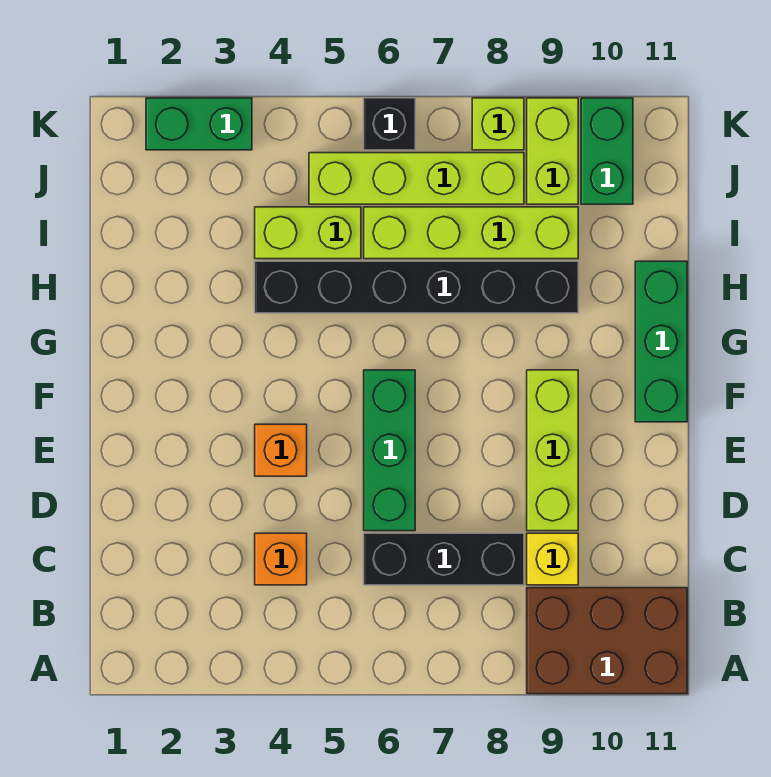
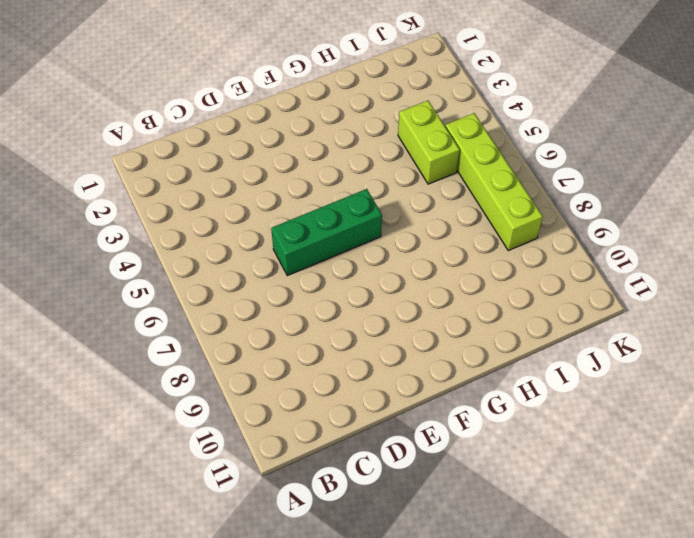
none -> brown brick A9:B11 level 1
none -> orange brick C4 level 1
none -> black brick C6:C8 level 1

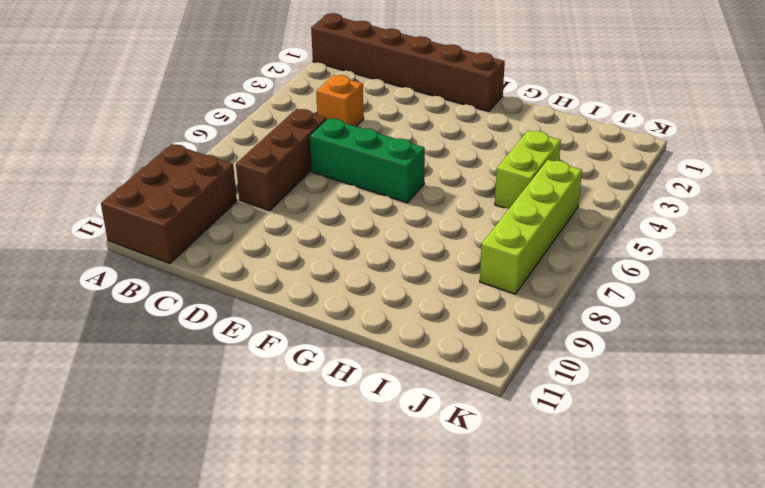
brown brick A1:F1 level 1 -> none
brown brick C6:C8 level 1 -> black brick C6:C8 level 1
none -> yellow brick C9 level 1
none -> lime brick D9:F9 level 1
none -> orange brick E4 level 1

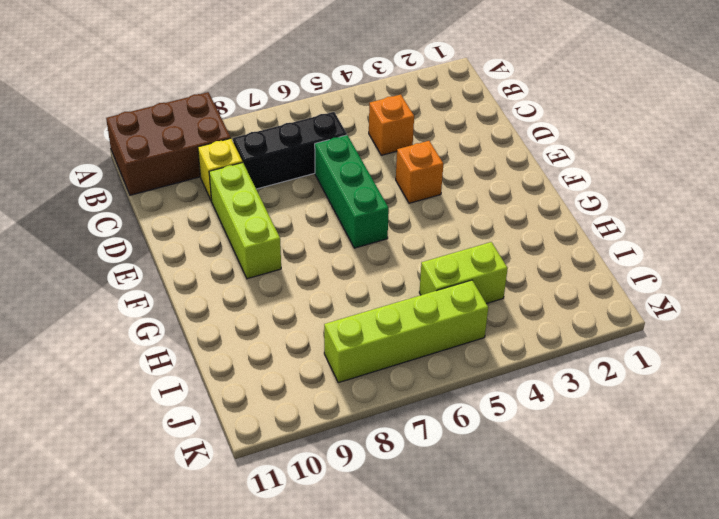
none -> green brick F11:H11 level 1
none -> black brick H4:H9 level 1
none -> lime brick I6:I9 level 1

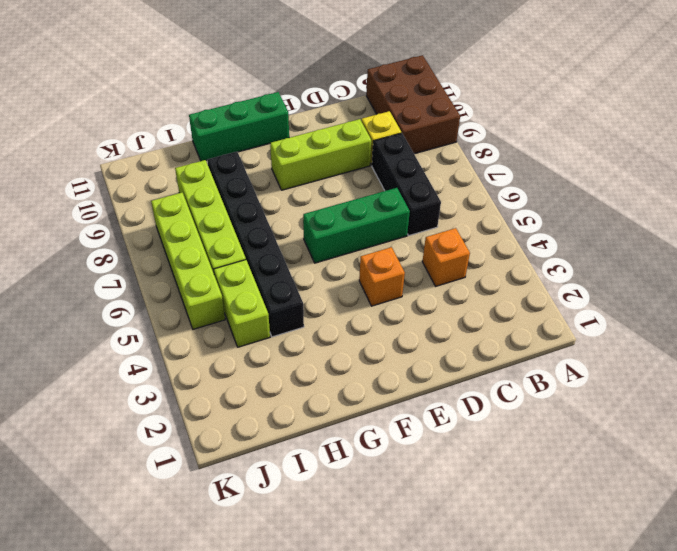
none -> lime brick J9:K9 level 1
none -> green brick J10:K10 level 1
none -> green brick K2:K3 level 1

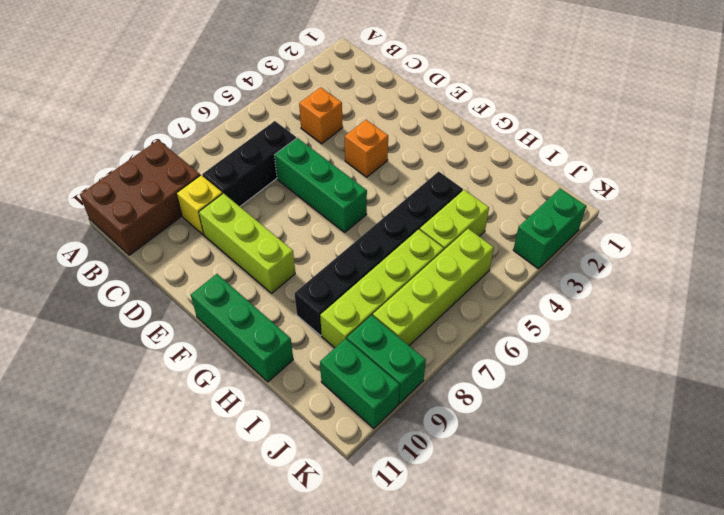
green brick J9:K9 level 1 -> lime brick J9:K9 level 1
none -> black brick K6 level 1
none -> lime brick K8 level 1

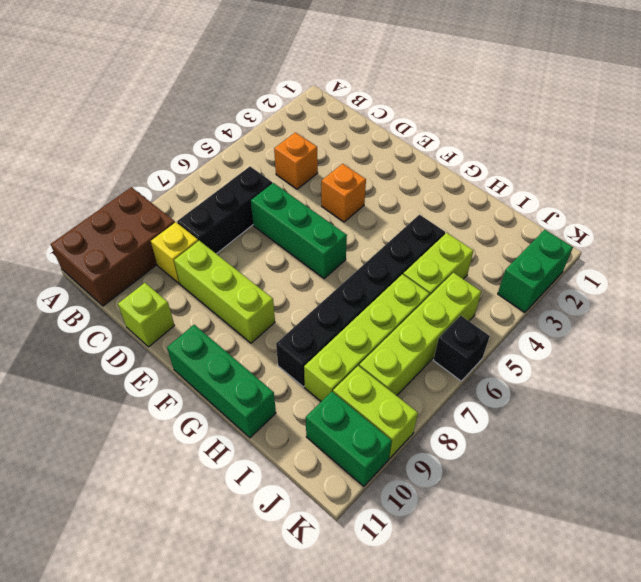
lime brick D11 level 1 -> lime brick K8 level 1

